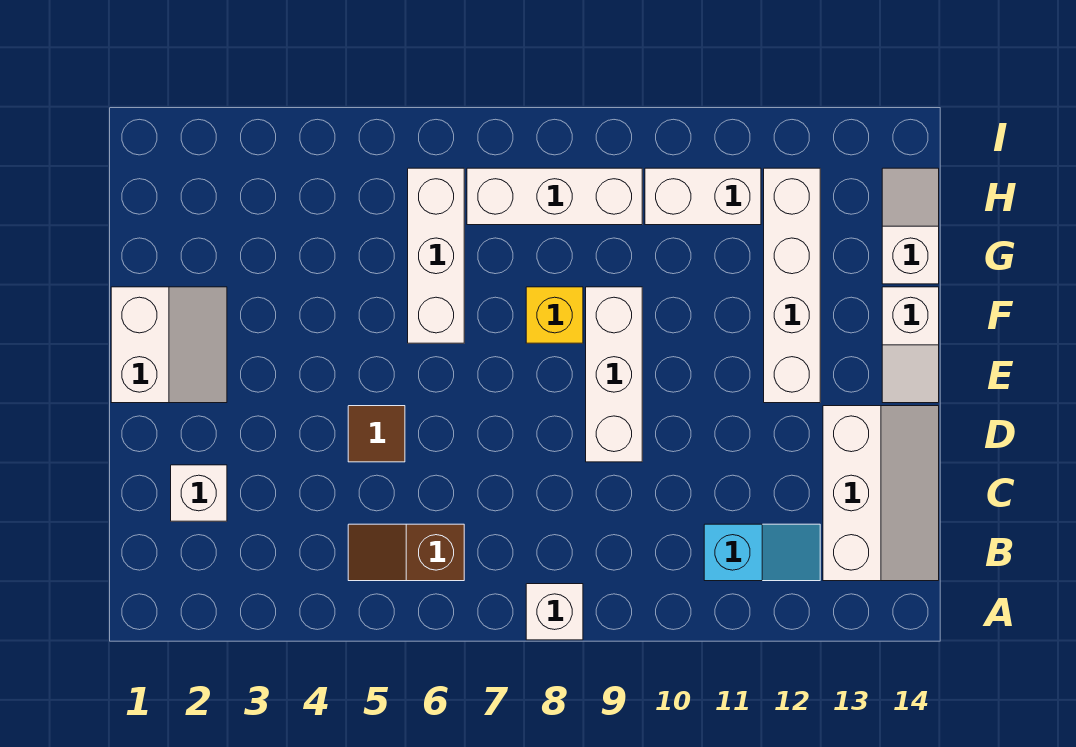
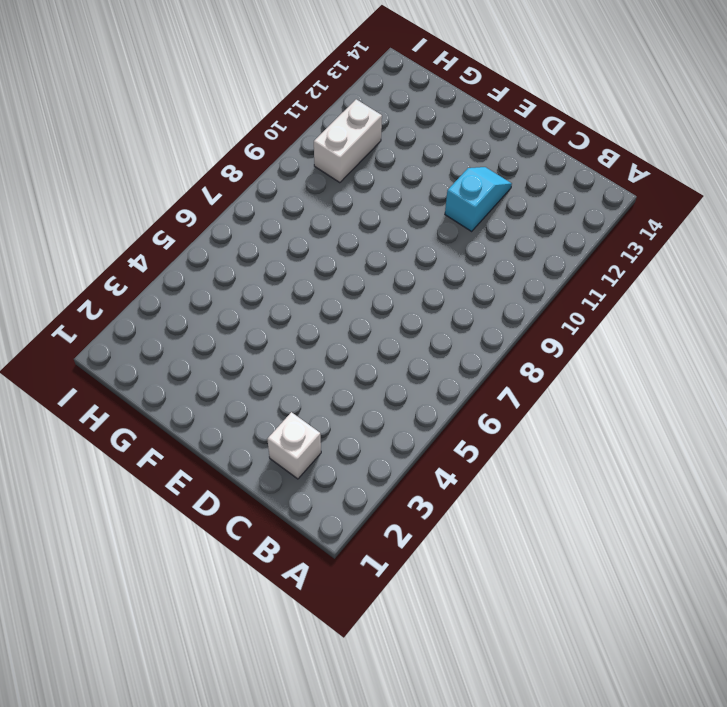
cyan slope D11:D12 level 1 top 11 -> cyan slope B11:B12 level 1 top 11
none -> white brick A8 level 1
none -> brown slope B5:B6 level 1 top 6
none -> white slope B13:D14 level 1 top 13

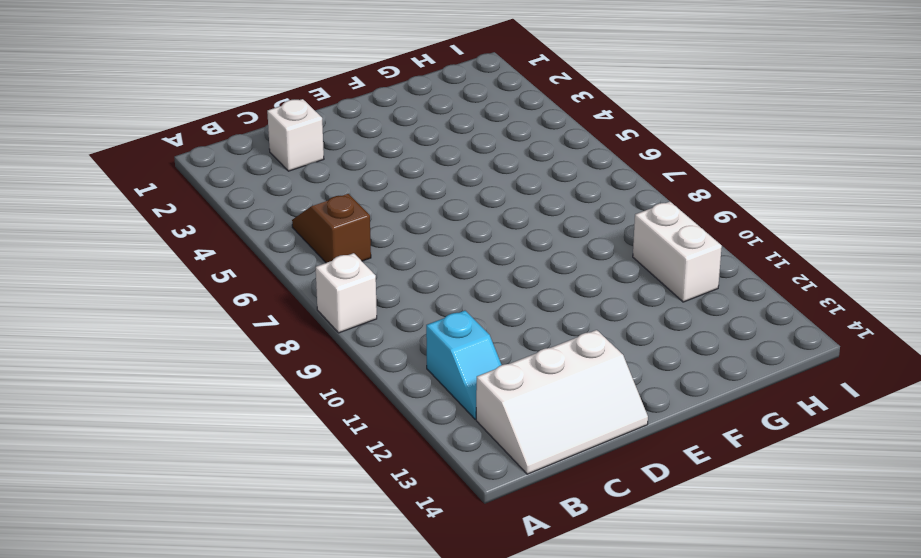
none -> brown tile D5 level 1
none -> white brick D9:F9 level 1
none -> white slope E1:F2 level 1 top 1

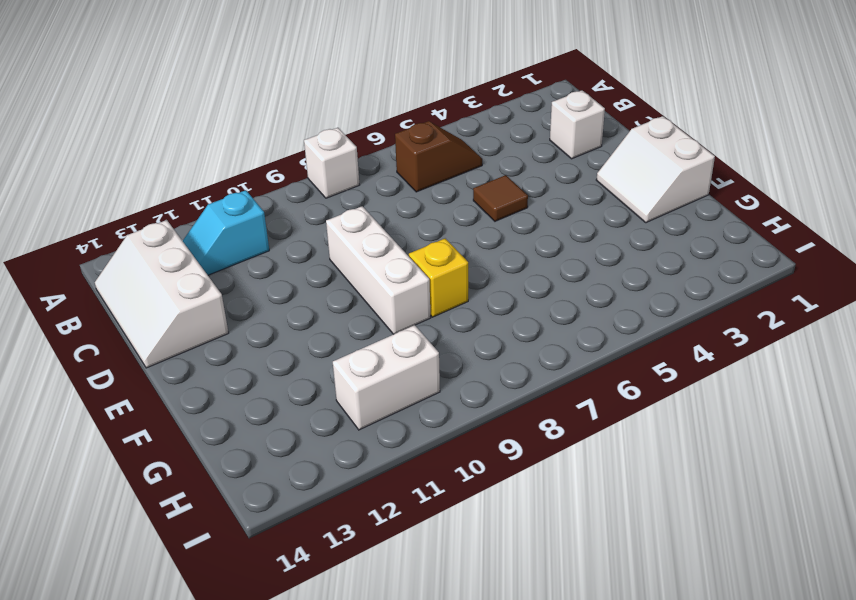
none -> white brick E12:H12 level 1
none -> white slope E14:F14 level 1 top F
none -> white brick F6:H6 level 1

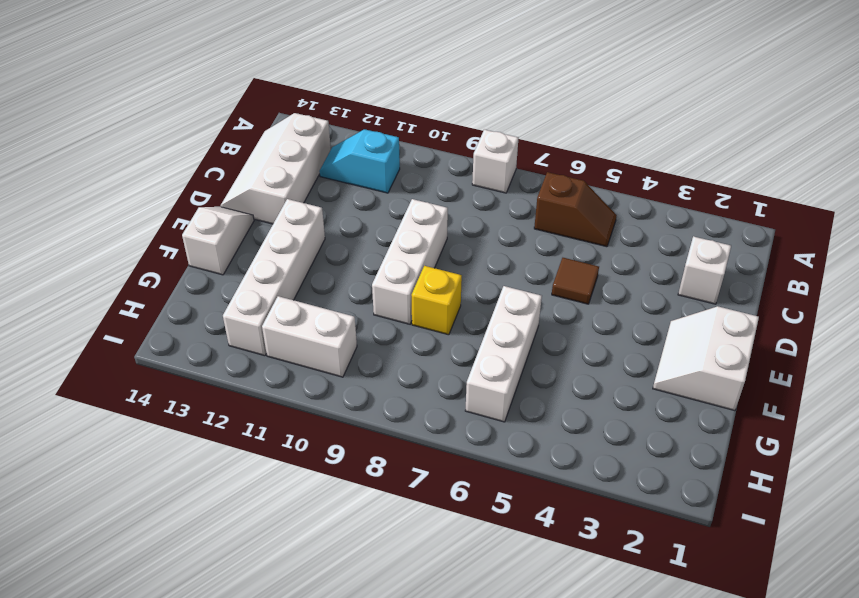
none -> white slope G14:H14 level 1 top G
none -> white brick H7:H9 level 1

